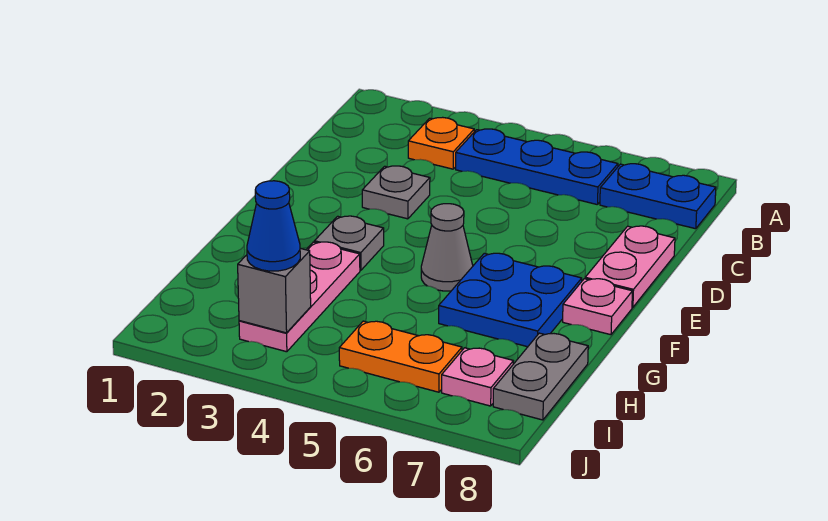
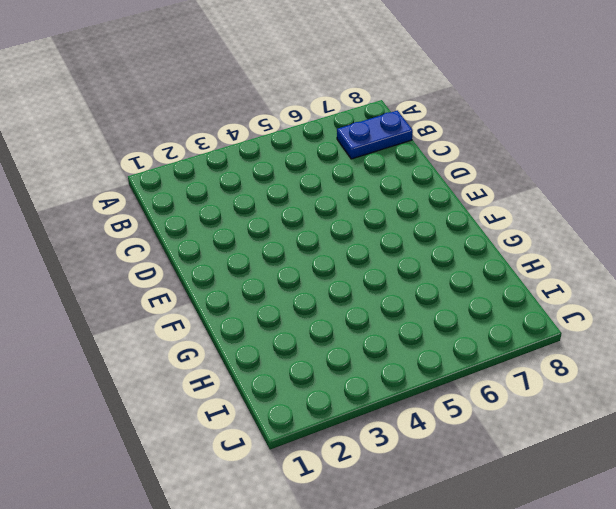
none -> orange plate B3 level 1
none -> blue plate B4:B6 level 1
none -> grey plate D3 level 1

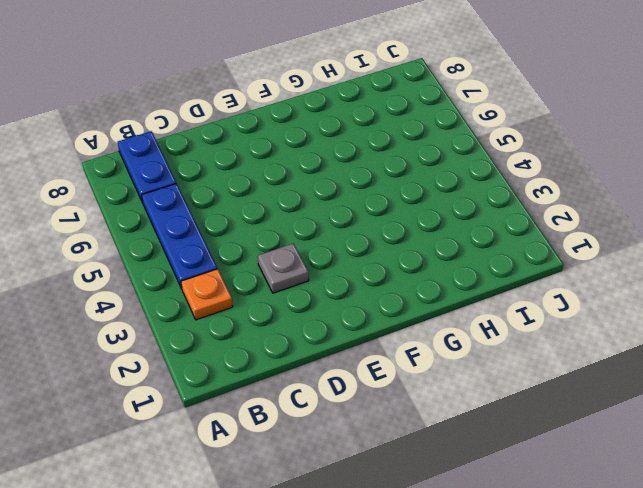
none -> pink plate D8:E8 level 1
none -> grey plate F3 level 1
none -> grey cone F5 level 1

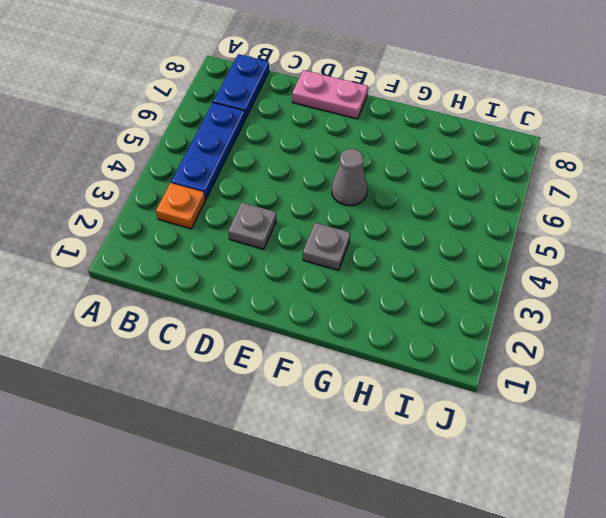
none -> blue plate F6:G7 level 1
none -> pink plate F8 level 1
none -> pink plate G3:I3 level 1

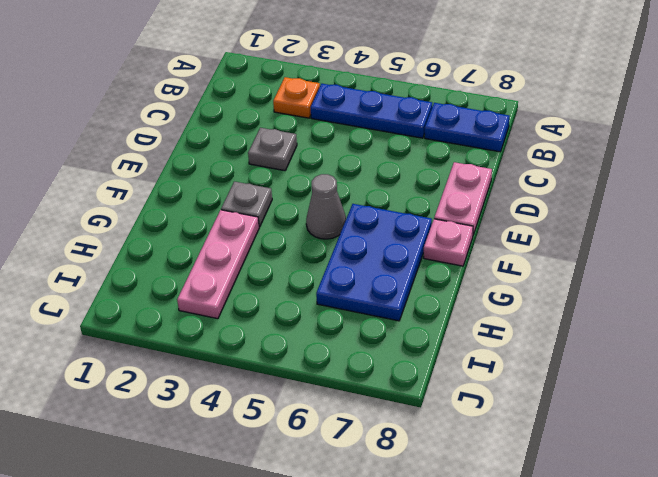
blue plate F6:H7 level 1 -> blue plate F6:G7 level 1
none -> grey plate H8:I8 level 1
none -> orange plate I5:I6 level 1
none -> pink plate I7 level 1

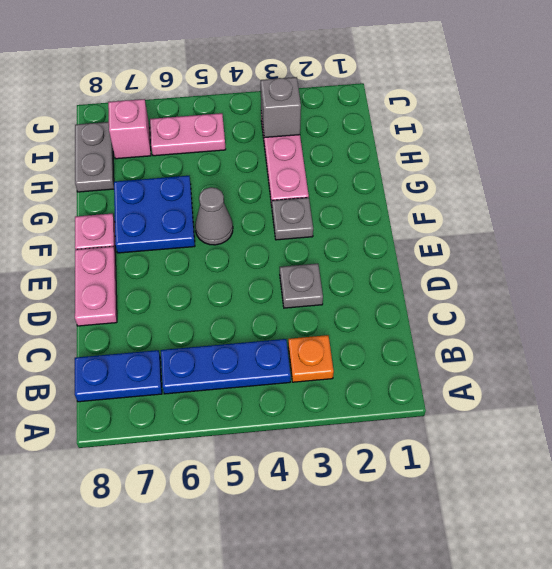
pink plate I5:I6 level 1 -> orange plate I5:I6 level 1
pink brick I7 level 1 -> pink plate I7 level 1
none -> blue cone I3 level 3

